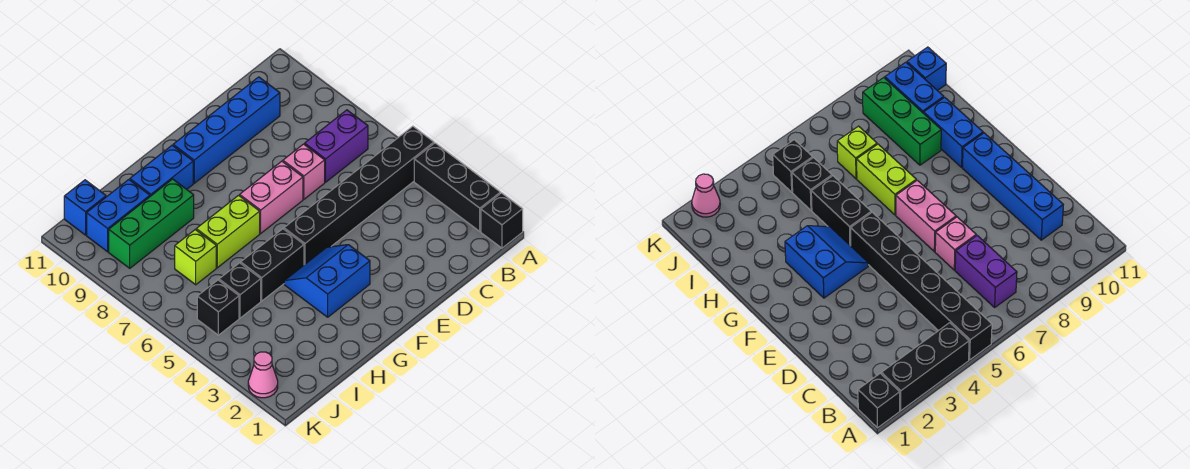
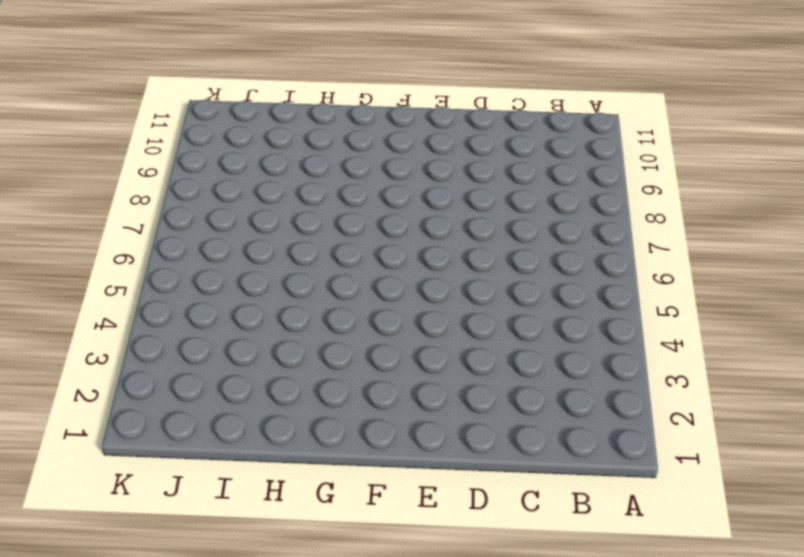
none -> black brick A1 level 1
none -> black brick A2:A4 level 1
none -> black brick A5:F5 level 1

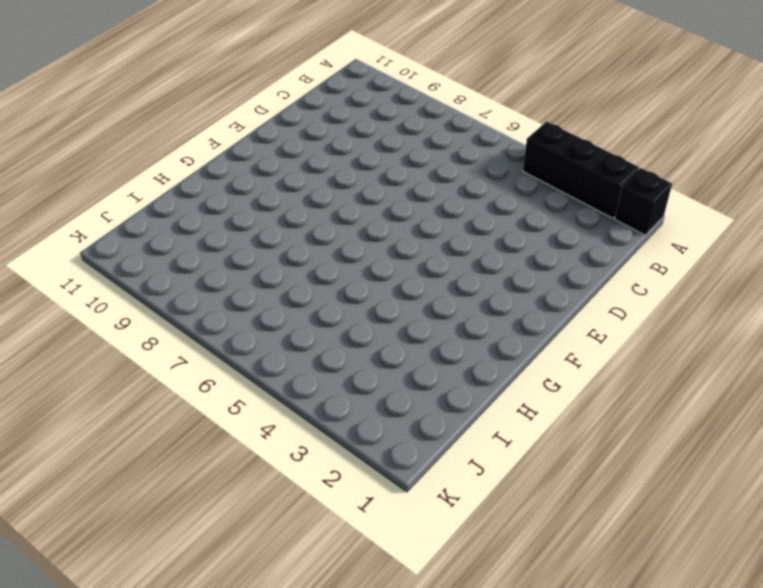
none -> black brick A5:F5 level 1
none -> purple brick B7:C7 level 1
none -> blue brick C10:F10 level 1

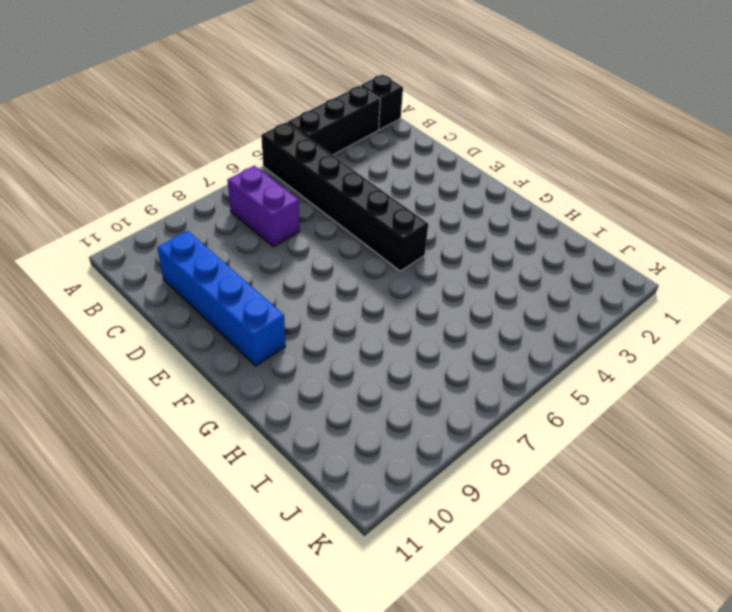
none -> pink brick D7 level 1
none -> pink brick E7:F7 level 1
none -> blue slope F3:G4 level 1 top 3

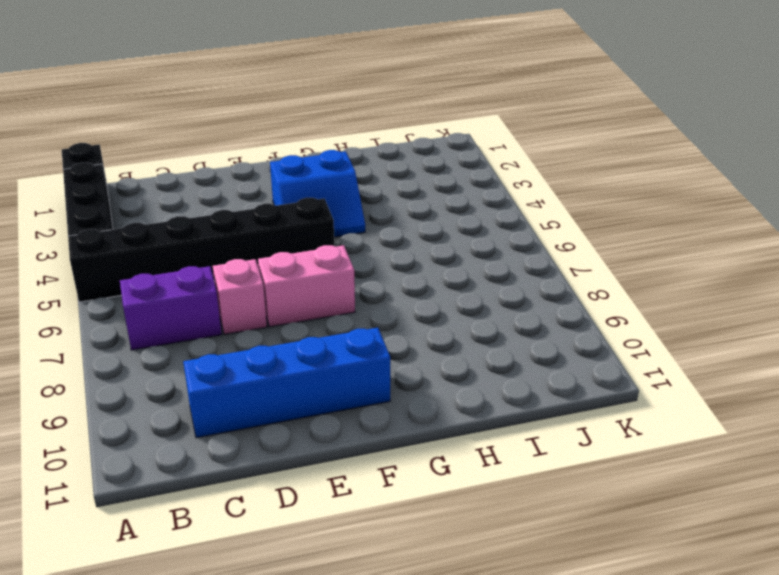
none -> black brick G5:H5 level 1
none -> lime brick G7:H7 level 1
none -> blue brick G10:H10 level 1

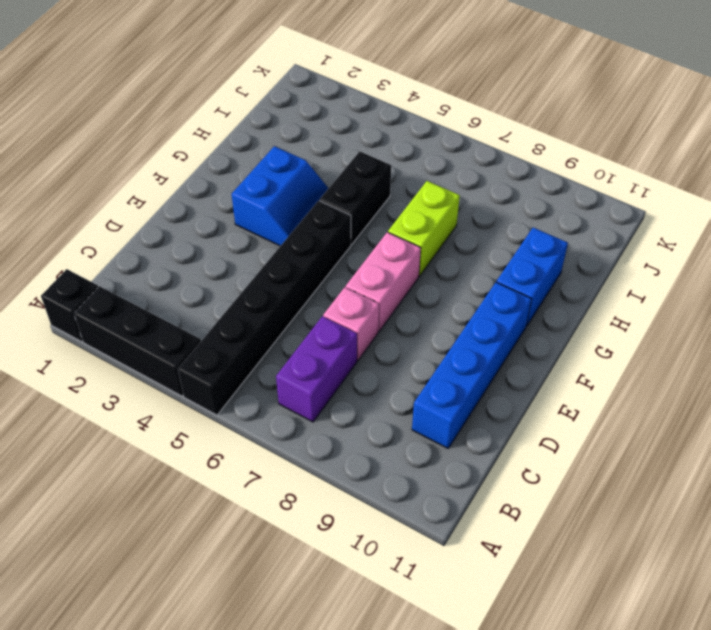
none -> green brick H9:J9 level 1
none -> black brick I5 level 1
none -> lime brick I7 level 1

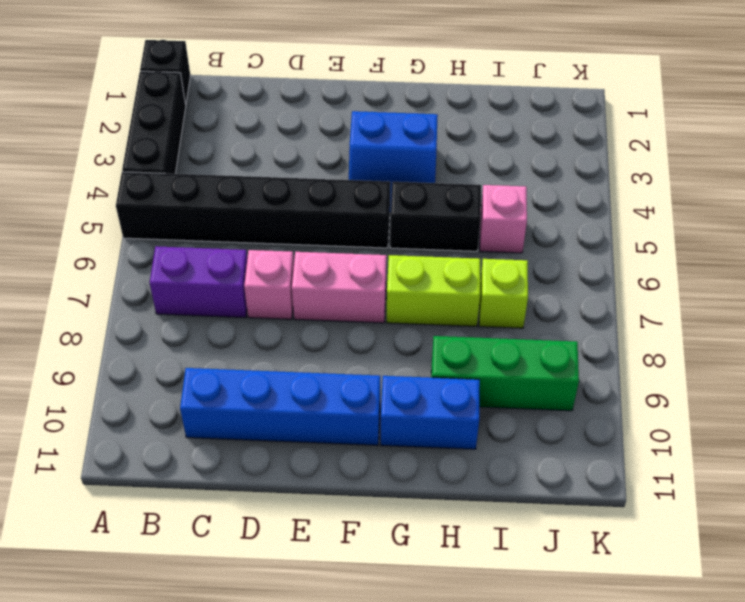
pink brick I5 level 1 -> black brick I5 level 1
none -> blue brick I10:J10 level 1
none -> black brick J5 level 1
none -> blue brick J11 level 1

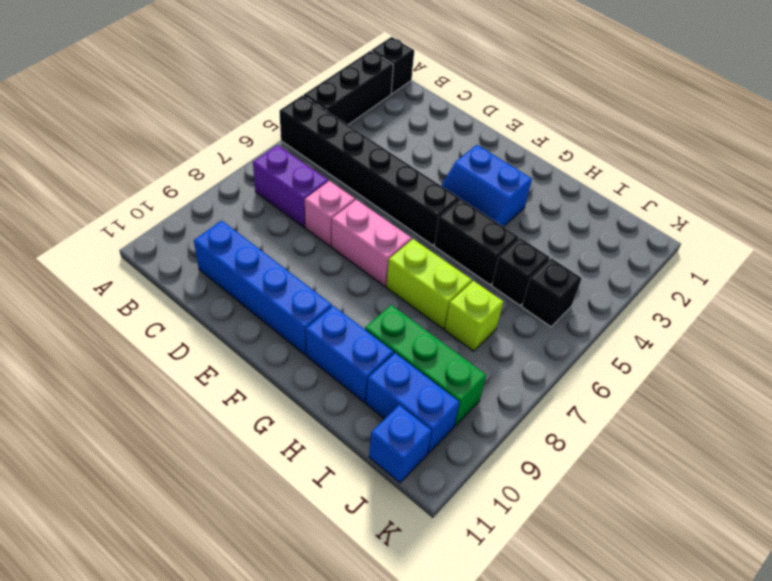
none -> pink cone K2 level 1

